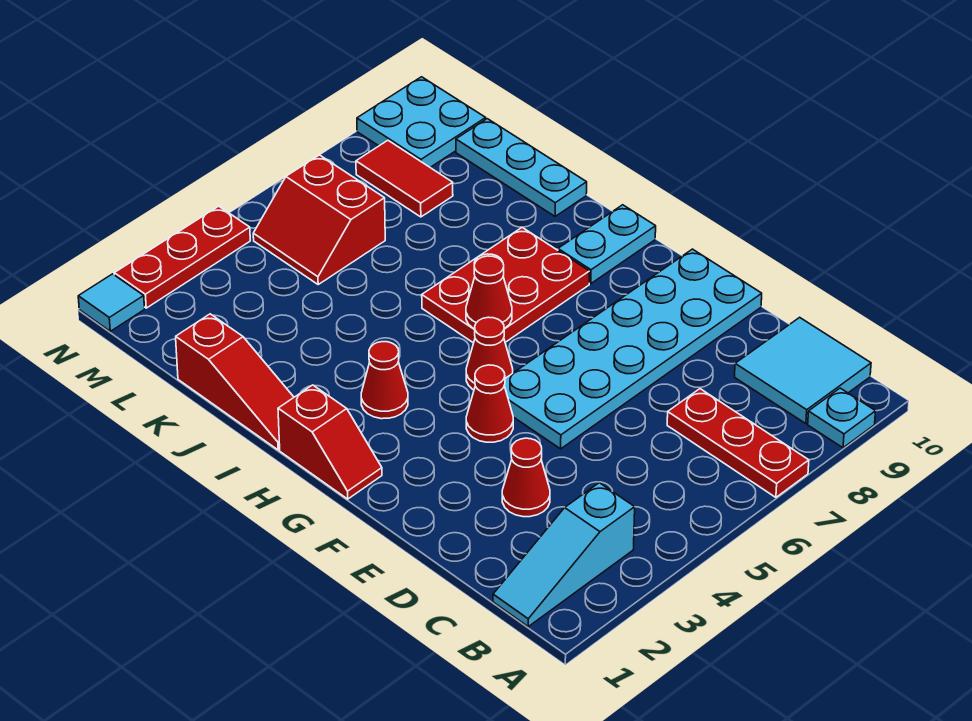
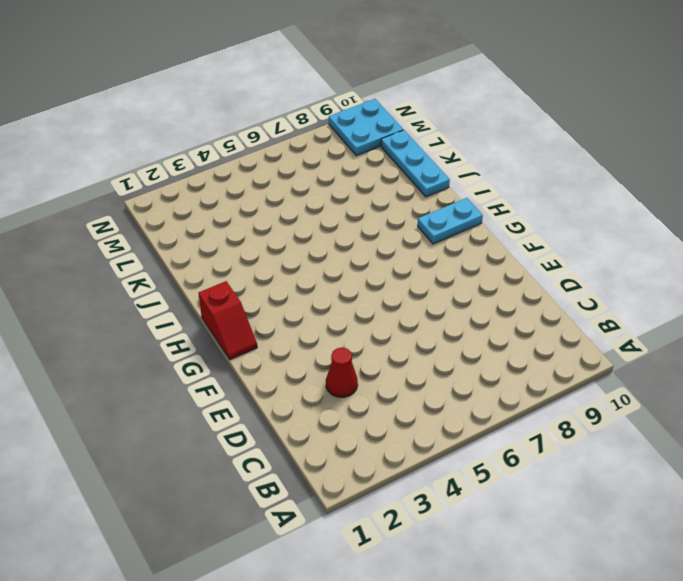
none -> red plate A7:C7 level 1
none -> cyan plate A9 level 1
none -> cyan slope B1:B3 level 1 top 3

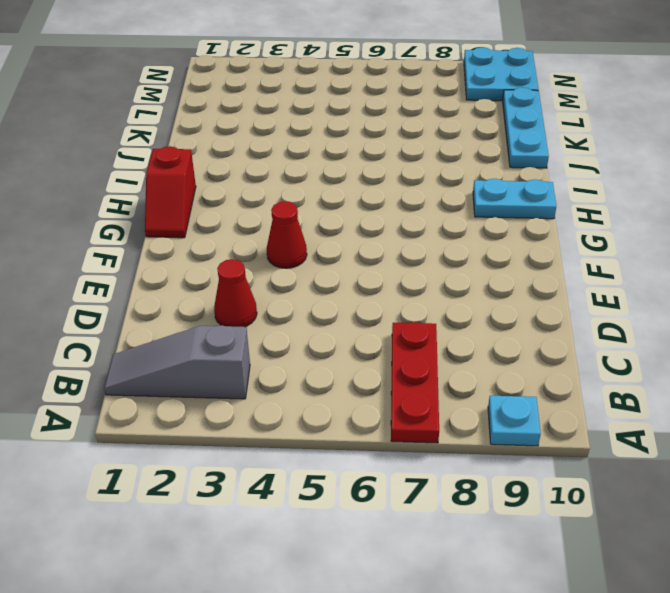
grey slope B1:B3 level 1 top 3 -> cyan slope B1:B3 level 1 top 3
none -> cyan tile B9:C10 level 1
none -> cyan plate E5:F10 level 1
none -> red cone G5 level 1

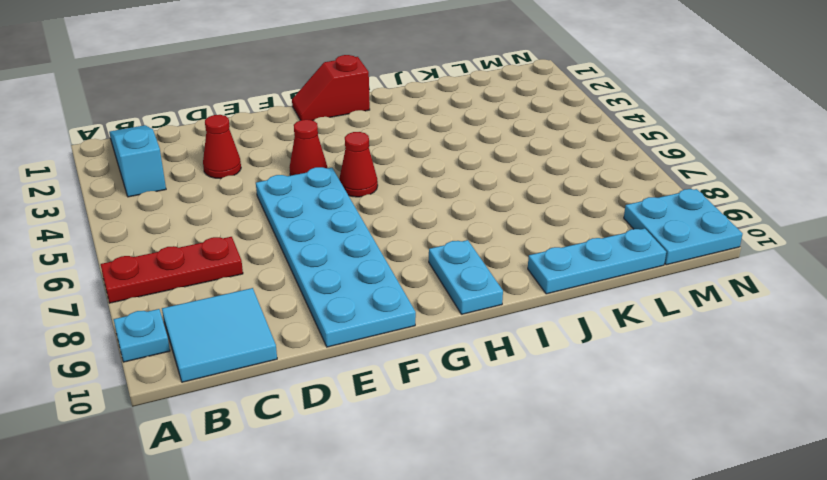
none -> red cone H3 level 1
none -> red plate H6:I8 level 1
none -> red slope I1:K1 level 1 top K

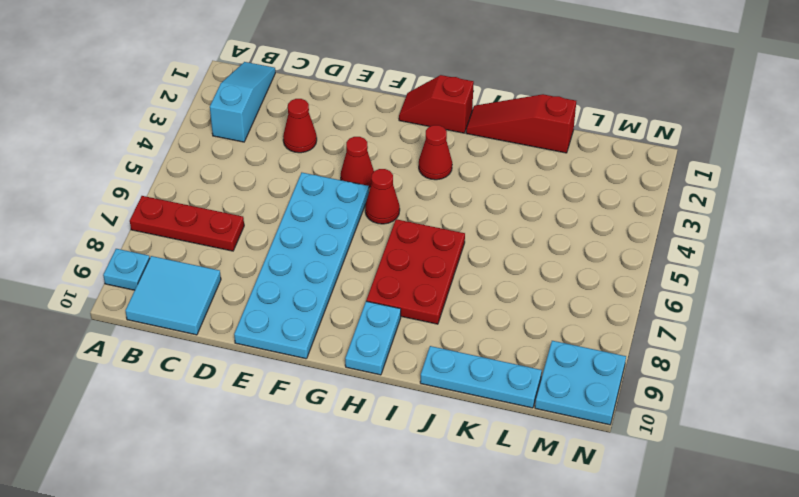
none -> red slope L5:M6 level 1 top 6
none -> red tile L8:M8 level 1
none -> cyan tile N1 level 1

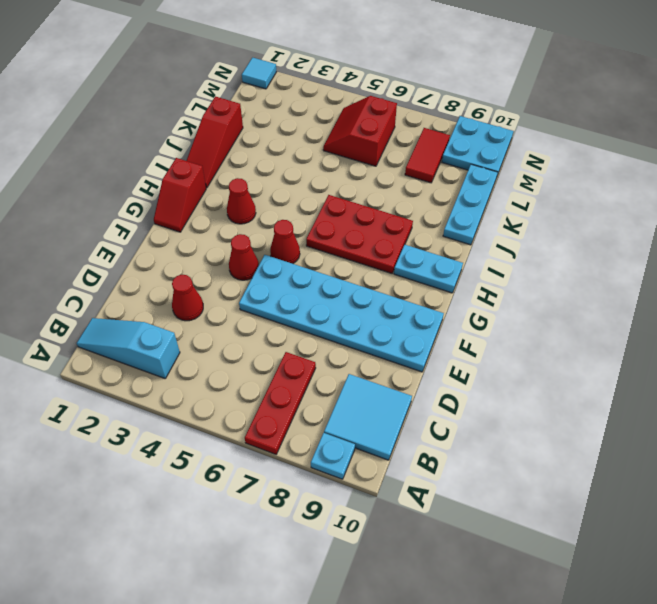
none -> red plate N2:N4 level 1
none -> red cone H6 level 2

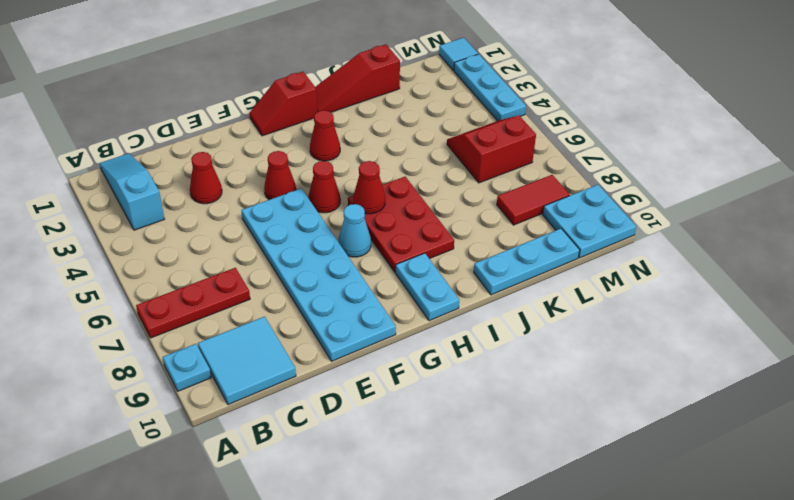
cyan cone G7 level 1 -> none
cyan plate N2:N4 level 1 -> red plate N2:N4 level 1

